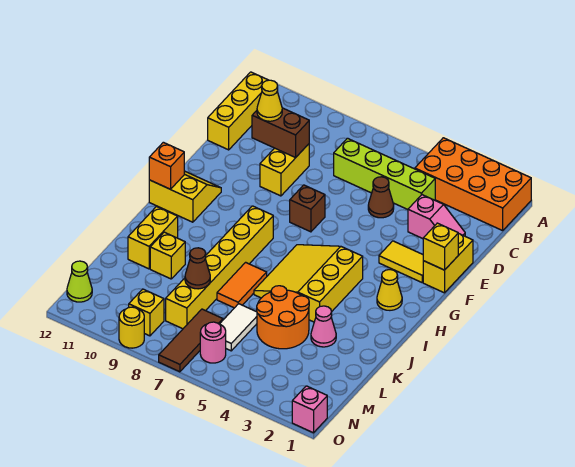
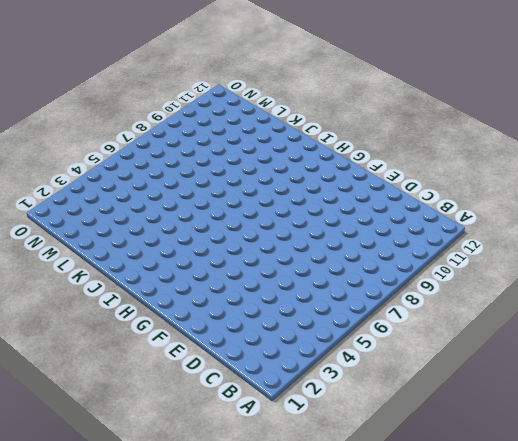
none -> orange brick A1:B4 level 1
none -> yellow brick B12:D12 level 1
none -> lime brick C4:C7 level 1
none -> pink slope D2:D3 level 1 top 3

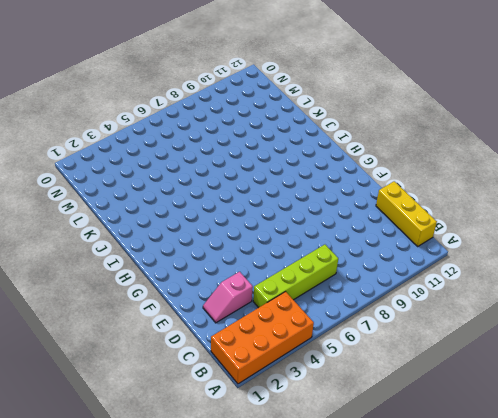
none -> brown cone D5 level 1
none -> yellow brick D9:E9 level 1
none -> yellow brick E1:F1 level 1
none -> yellow tile F2:F3 level 1

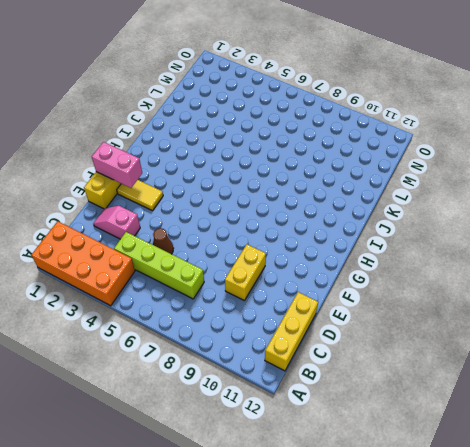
pink brick F1:F2 level 2 -> yellow brick F1 level 2
none -> brown brick F7 level 1
none -> yellow slope G11:H12 level 1 top H
none -> yellow cone H2 level 1
none -> yellow slope H4:J6 level 1 top 4

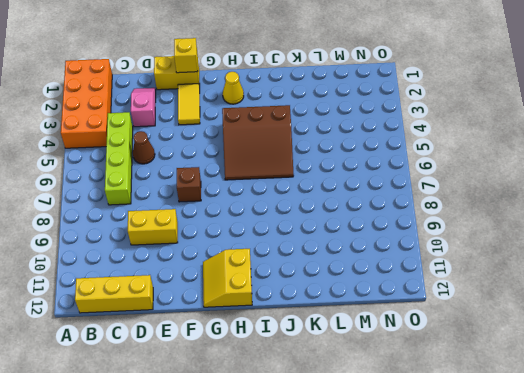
brown slope H4:J6 level 1 top 4 -> yellow slope H4:J6 level 1 top 4
none -> yellow brick H8:M8 level 1
none -> orange tile J7:K7 level 1
none -> yellow brick J11:K11 level 1
none -> pink cone K3 level 1

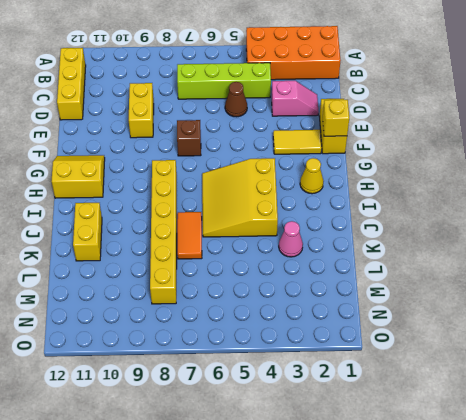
none -> orange round brick K4:L5 level 1
none -> yellow brick K10 level 1
none -> white tile L6:M6 level 1
none -> brown tile M7:O7 level 1

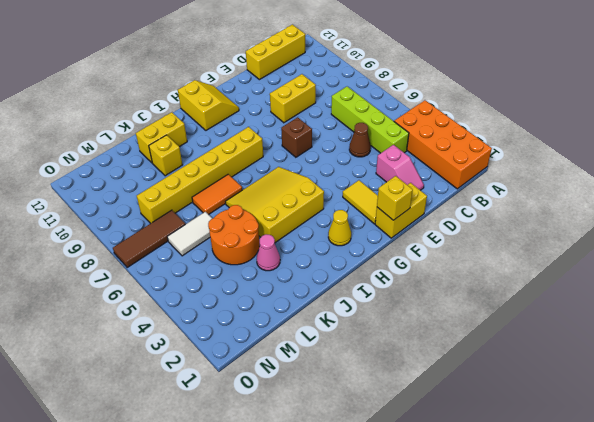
none -> pink round brick N6 level 1
none -> yellow brick N9 level 1
none -> lime cone N12 level 1
none -> pink brick O1 level 1

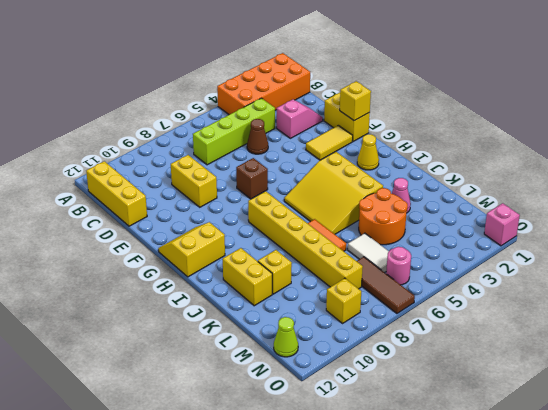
none -> yellow round brick O9 level 1
none -> brown brick D9:D10 level 2
none -> orange brick H12 level 2
none -> brown cone L8 level 2

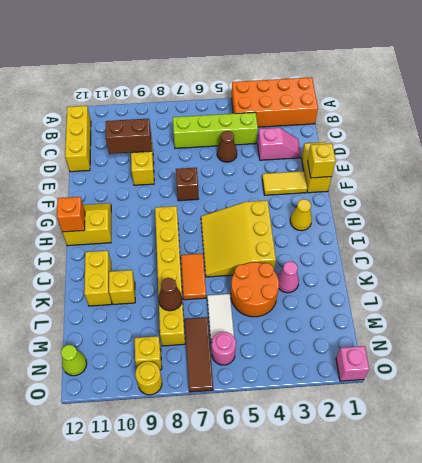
none -> yellow cone D10 level 3

